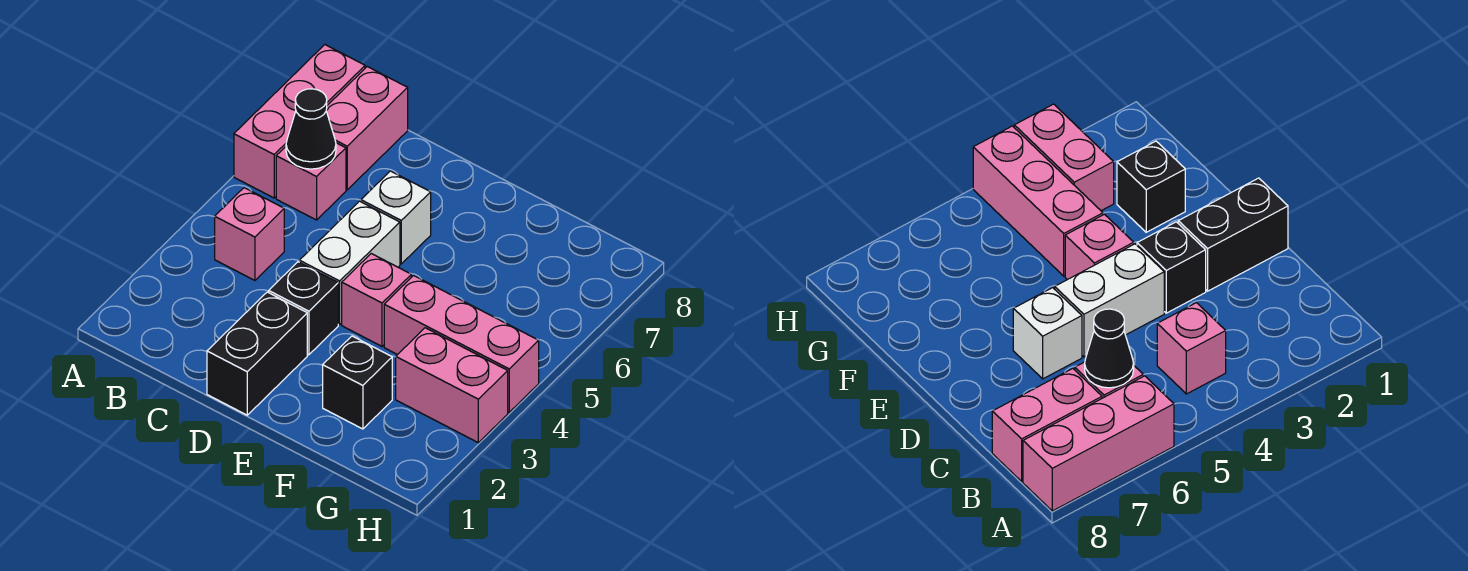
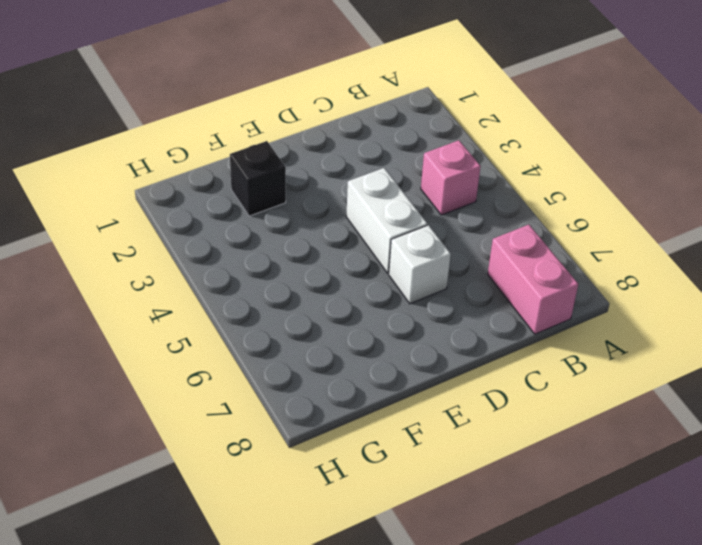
none -> pink brick A6:A8 level 1
none -> pink brick B6 level 1
none -> black brick D1:D2 level 1

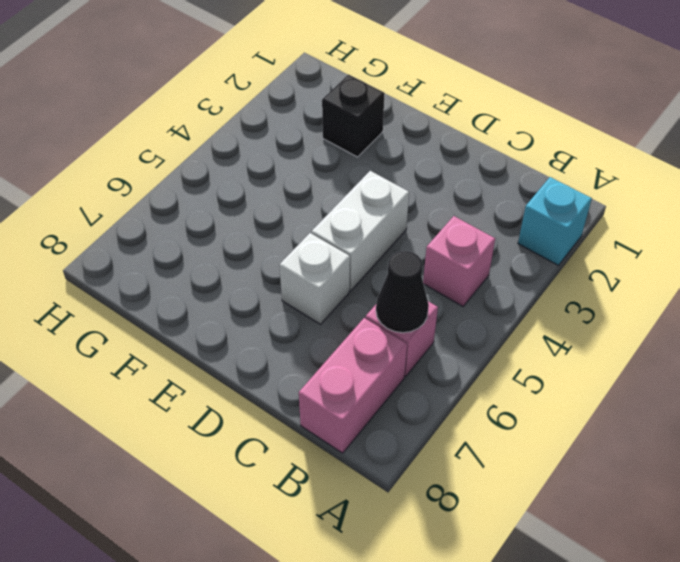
cyan brick A2 level 1 -> none
none -> pink brick A6:A8 level 1
none -> black brick D1:D2 level 1
none -> black brick D3 level 1

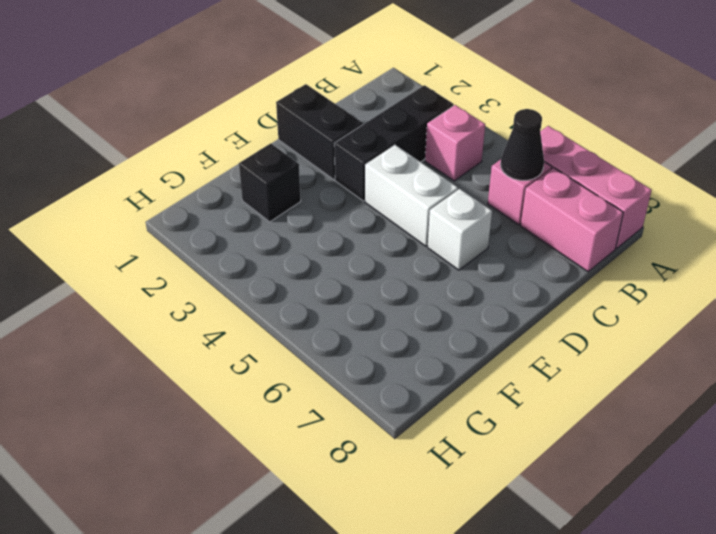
black brick B3:D3 level 1 -> black brick D3 level 1
none -> pink brick E4 level 1
none -> pink brick F4:H4 level 1
none -> pink brick G3:H3 level 1

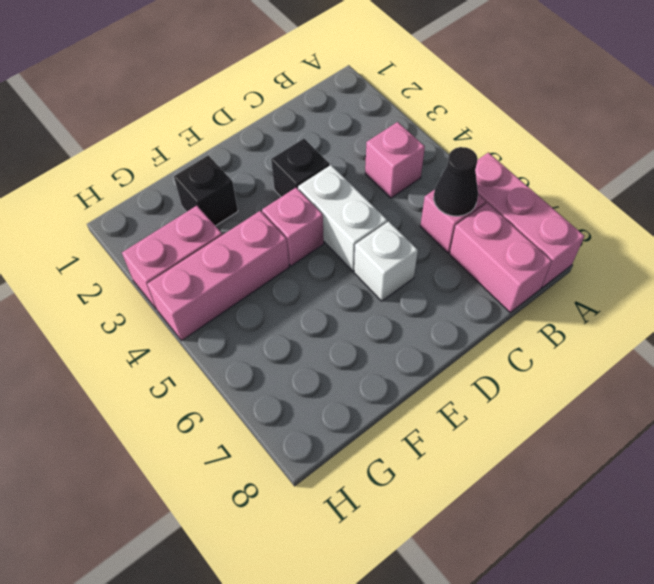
none -> black brick D1:D2 level 1

